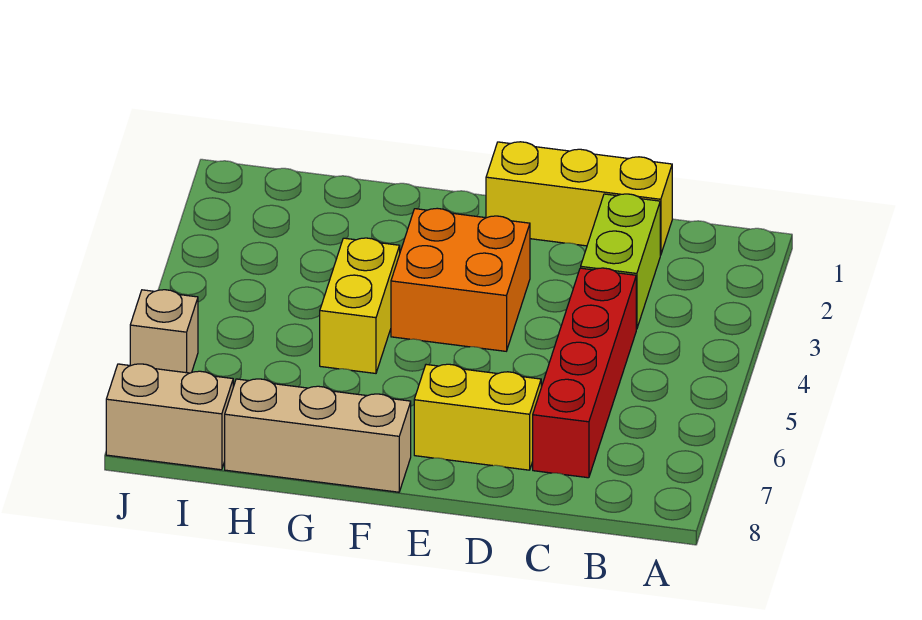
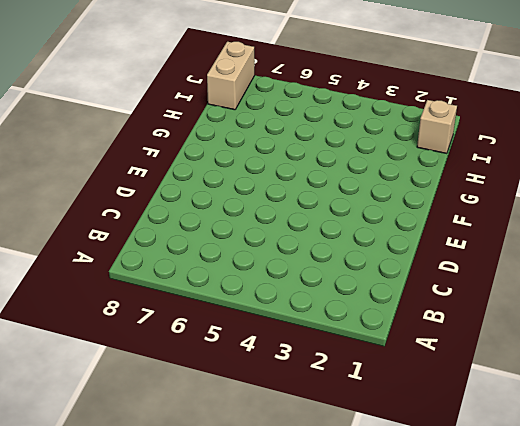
tan brick I1 level 1 -> tan brick J6 level 1
none -> yellow brick C1:E1 level 1
none -> lime brick C2:C3 level 1

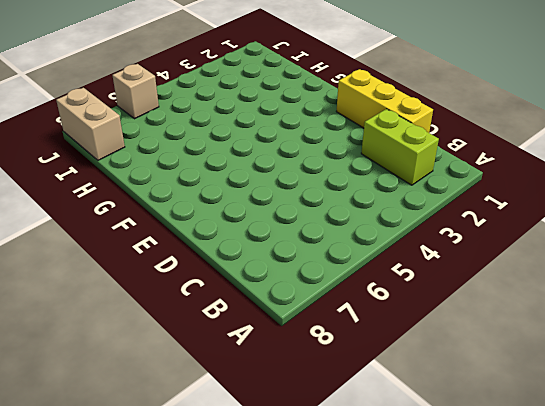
lime brick B2:C2 level 1 -> lime brick C2:C3 level 1
none -> red brick C4:C7 level 1
none -> yellow brick D7:E7 level 1

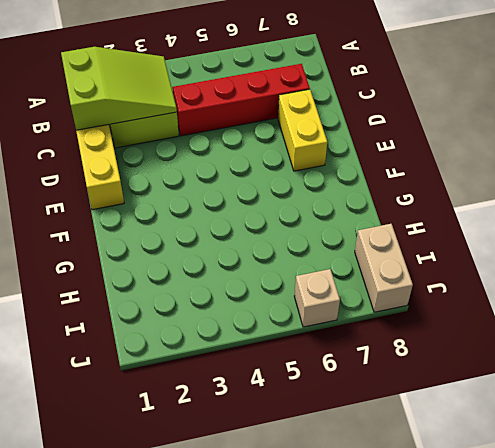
lime slope B1:C3 level 2 top 1 -> none
none -> orange brick E3:F4 level 1
none -> tan brick F8:H8 level 1

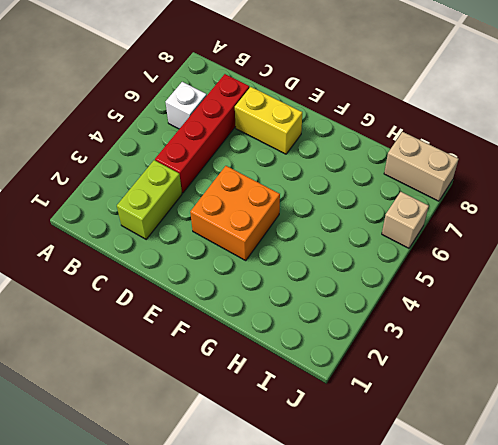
white brick B6 level 1 -> none
none -> yellow brick C1:E1 level 1
none -> tan brick F8:H8 level 1

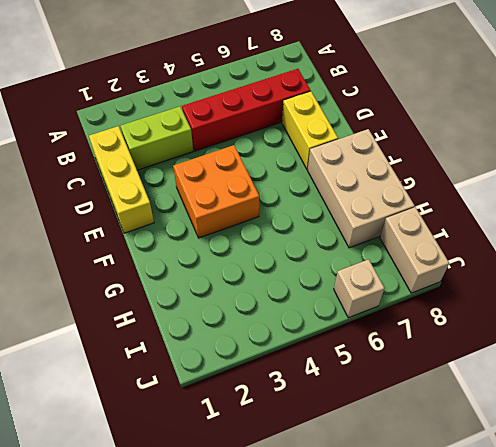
tan brick F7:H8 level 1 -> tan brick F8:H8 level 1
none -> yellow brick G4:G5 level 1

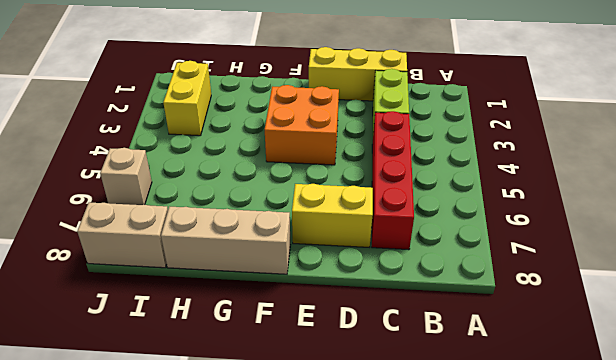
yellow brick I2:I3 level 1 -> yellow brick G4:G5 level 1

